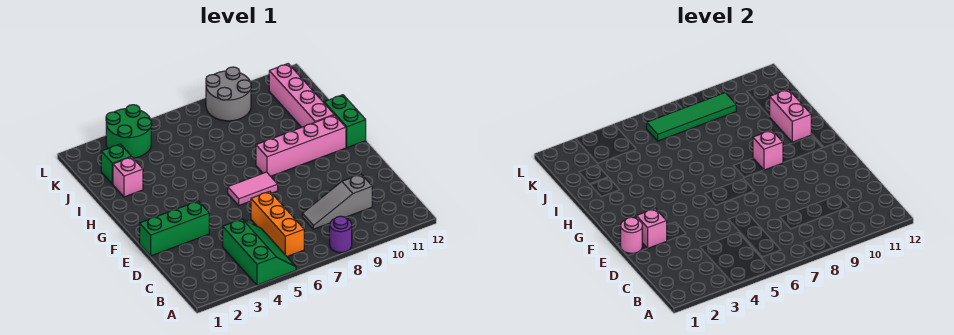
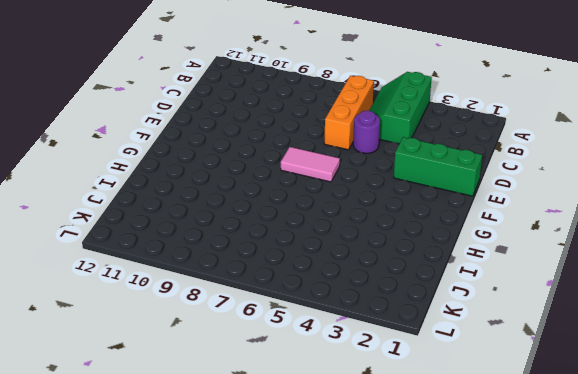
purple round brick D5 level 1 -> purple round brick A8 level 1
none -> grey slope C8:C10 level 1 top 10
none -> pink brick G8:G11 level 1
none -> green brick G12:H12 level 1

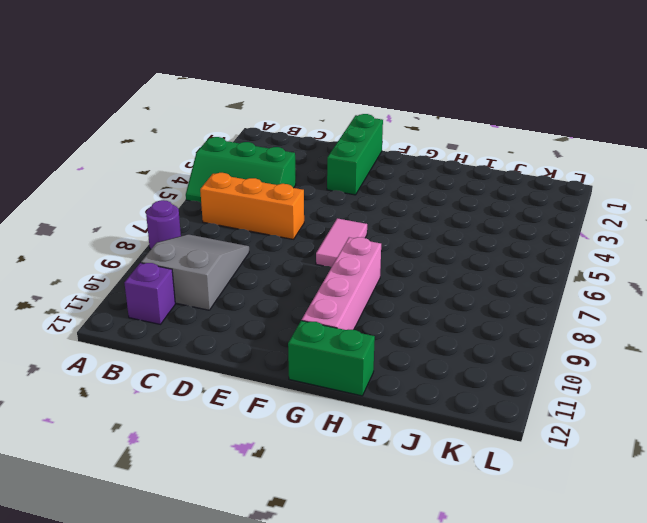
grey slope B8:C10 level 1 top 10 -> grey slope C8:C10 level 1 top 10
purple brick B11 level 1 -> none
none -> pink brick H11:K11 level 1
none -> pink brick I2 level 1
none -> green brick J2 level 1

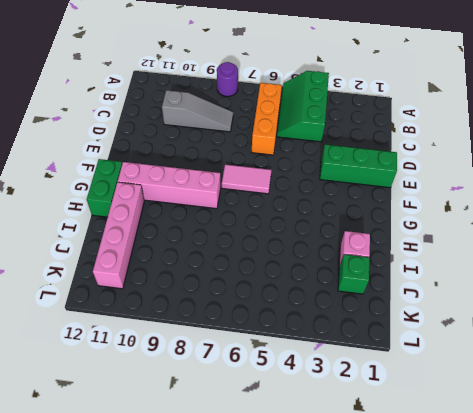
none -> green round brick K3:L4 level 1
none -> grey round brick K8:L9 level 1
none -> pink round brick E1 level 2

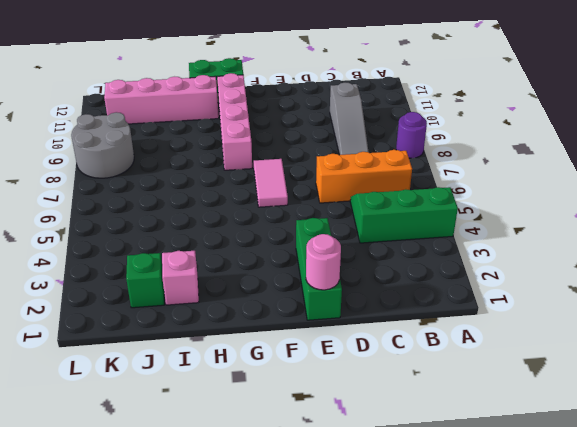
none -> green round brick K3:L4 level 1
none -> pink brick E2 level 2
none -> pink brick G9 level 2

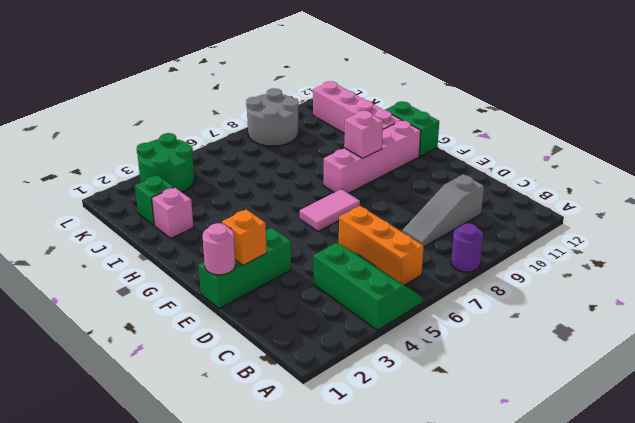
orange brick E2 level 2 -> pink brick E2 level 2
none -> pink brick H11:I11 level 2
none -> green tile K6:K9 level 2

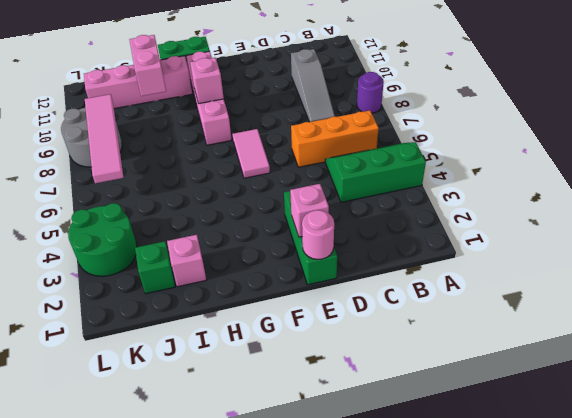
pink brick I10:I11 level 2 -> pink brick H11:I11 level 2
pink tile K6:K9 level 2 -> green tile K6:K9 level 2

